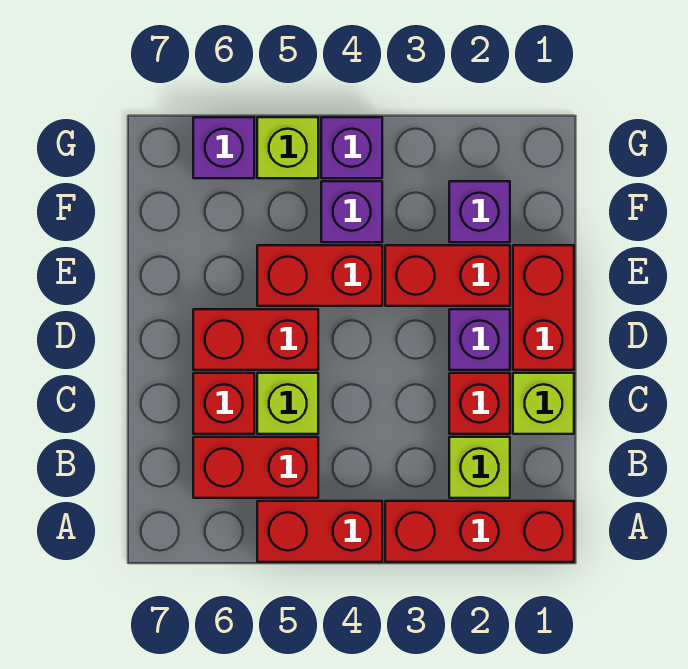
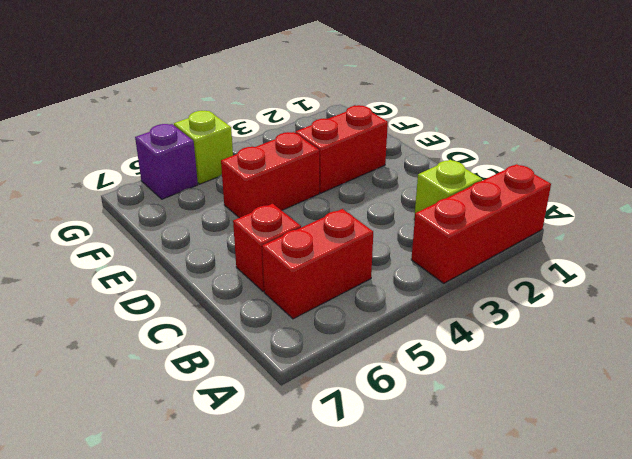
none -> red brick A4:A5 level 1
none -> lime brick C1 level 1
none -> red brick C2 level 1

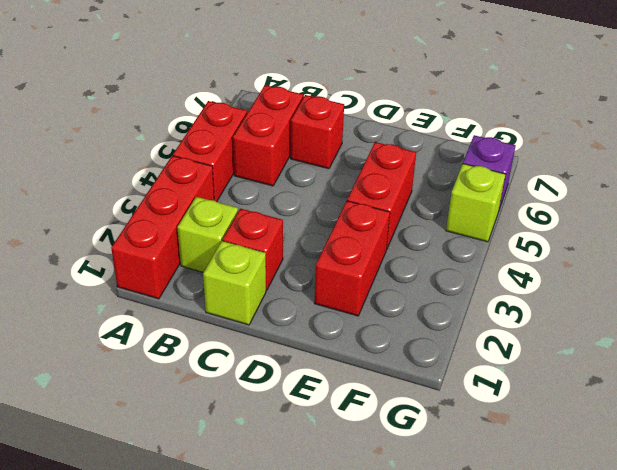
none -> lime brick C5 level 1
none -> red brick D1:E1 level 1
none -> purple brick D2 level 1

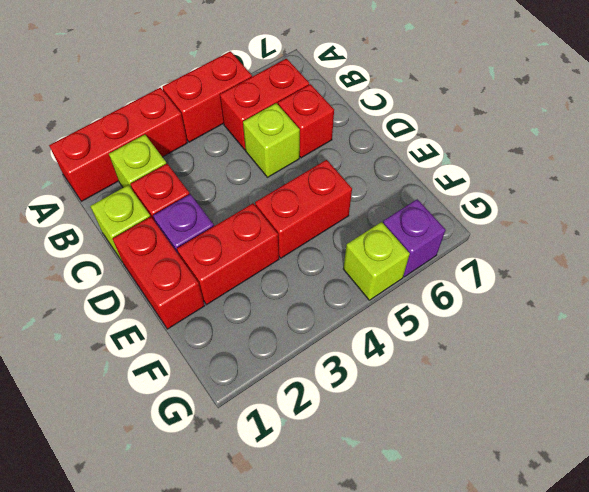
none -> red brick D5:D6 level 1
none -> purple brick F2 level 1
none -> purple brick F4 level 1

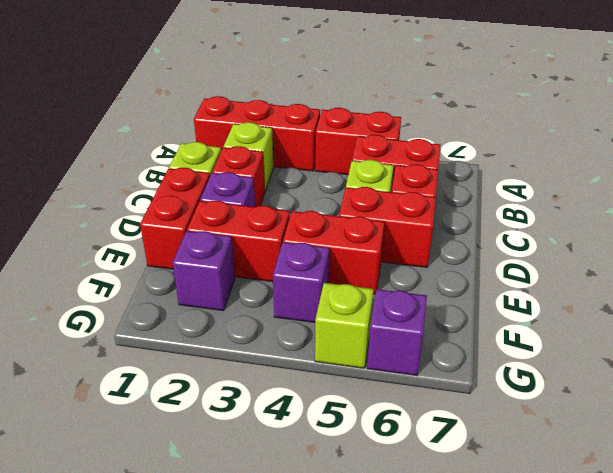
none -> purple brick G4 level 1

